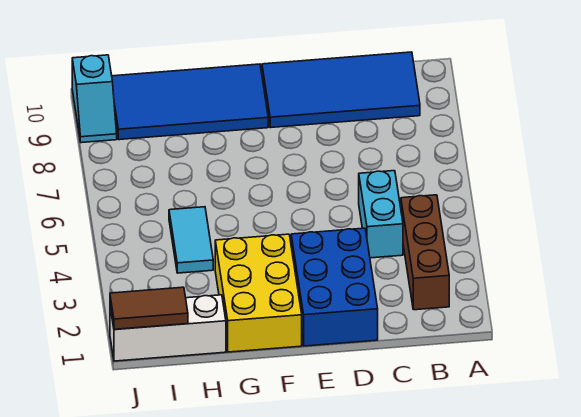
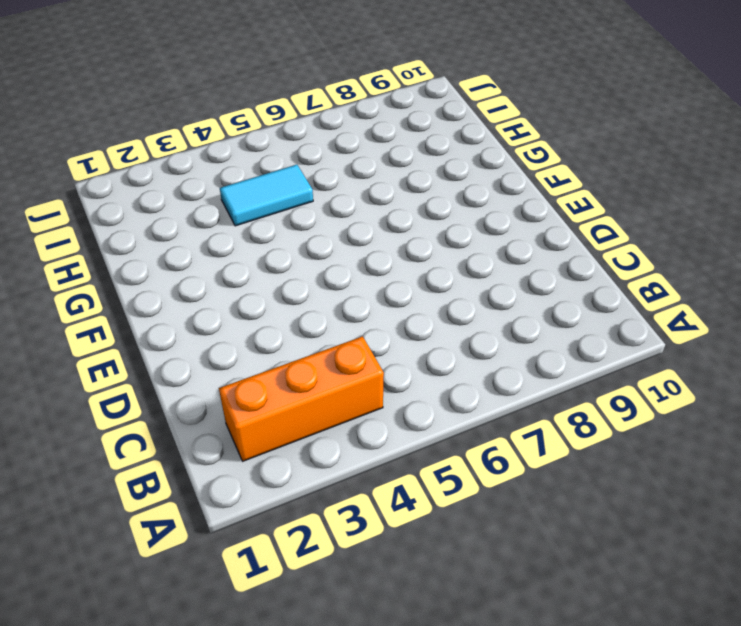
orange brick B2:B4 level 1 -> brown brick B2:B4 level 1
none -> blue tile B9:E10 level 1
none -> cyan brick C4:C5 level 1

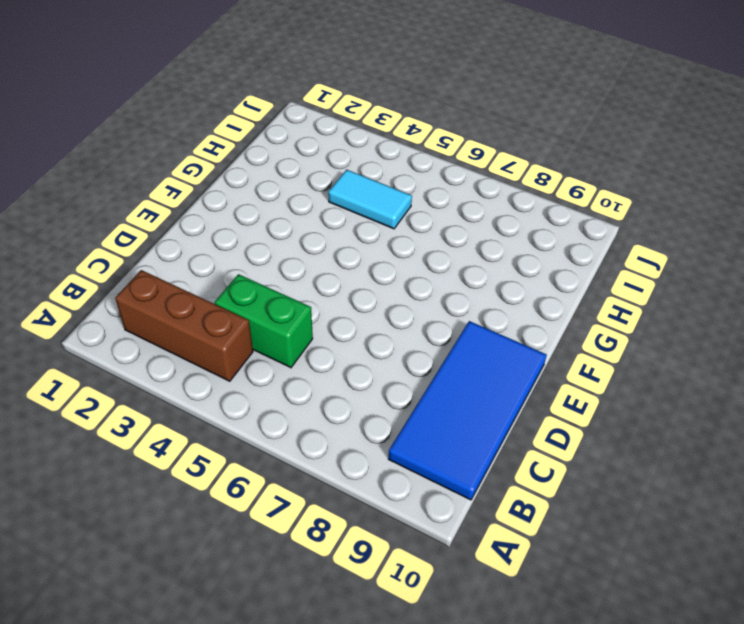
green brick C4:C5 level 1 -> cyan brick C4:C5 level 1
none -> blue brick D1:E3 level 1
none -> yellow brick F1:G3 level 1

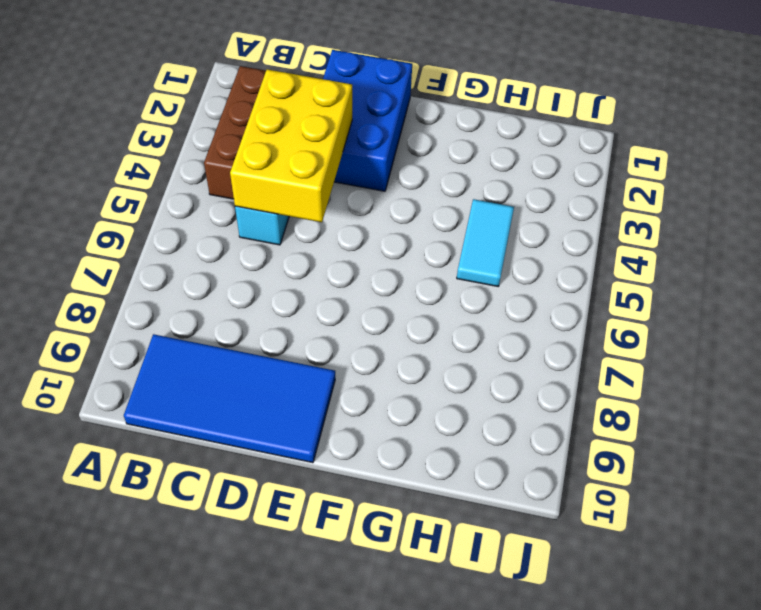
yellow brick C3:D5 level 2 -> yellow brick F1:G3 level 1
none -> blue tile F9:I10 level 1
none -> white brick H1:J1 level 1

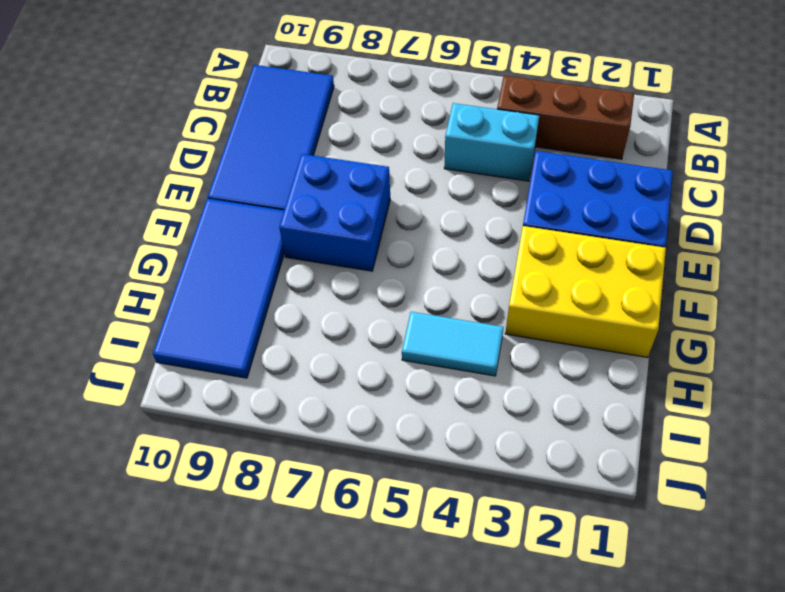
blue brick E7:F8 level 1 -> none
none -> white brick H1:J1 level 1
none -> cyan slope J9:J10 level 1 top 10

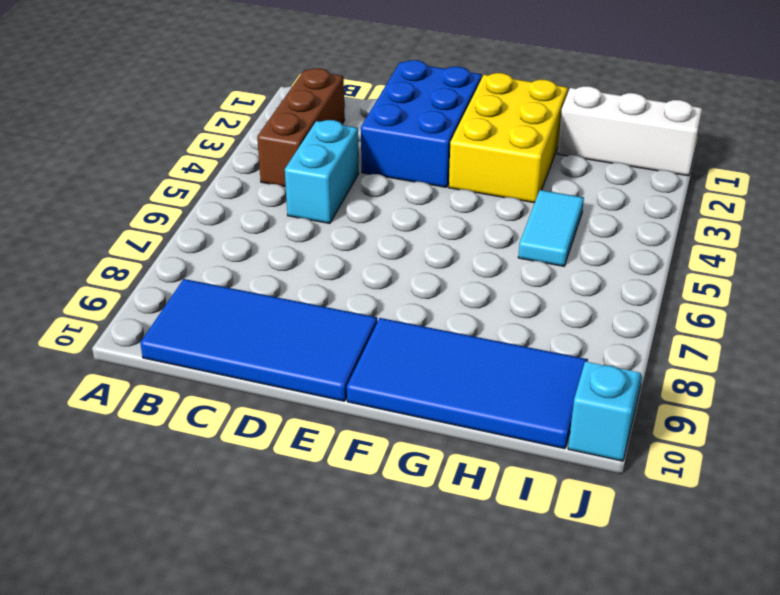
none -> brown tile I1:J1 level 2

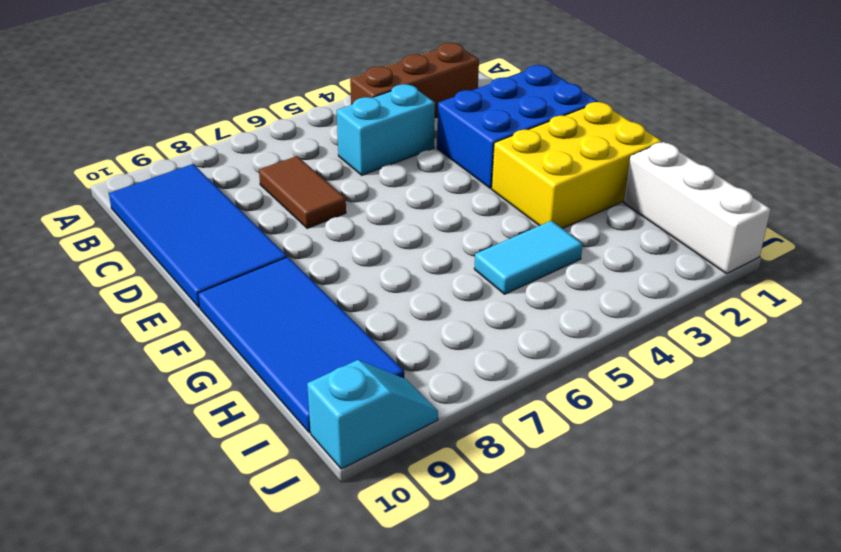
brown tile C7:D7 level 1 -> brown tile I1:J1 level 2

